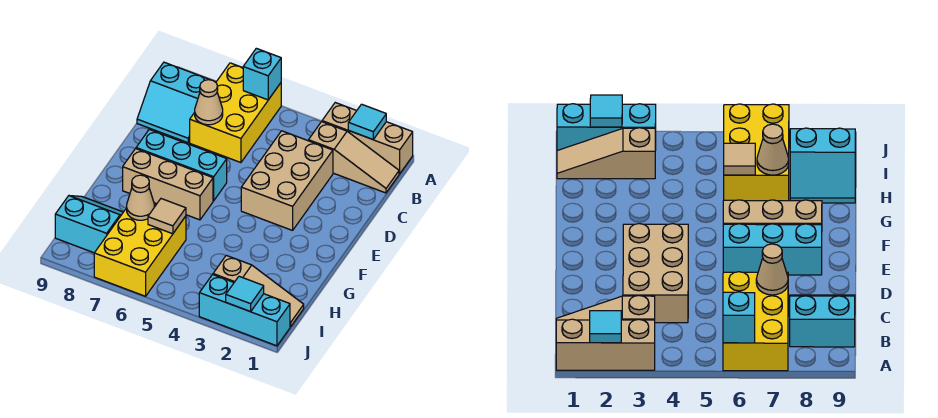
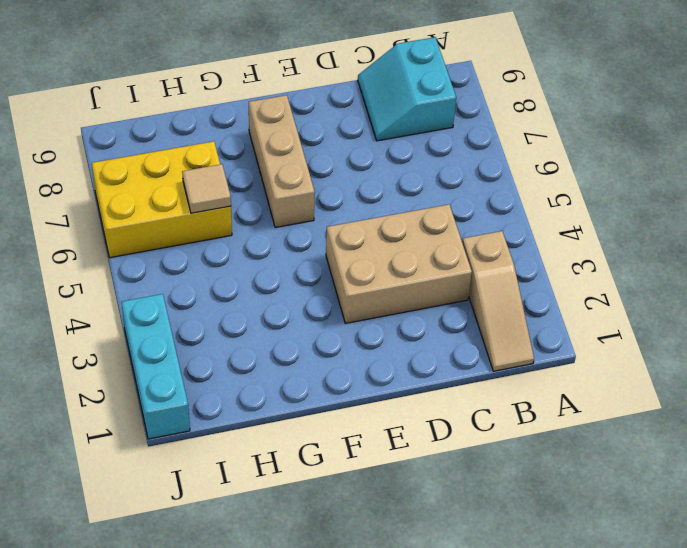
none -> tan brick A1:A3 level 1
none -> yellow brick A6:C7 level 1
none -> cyan brick E6:E8 level 1

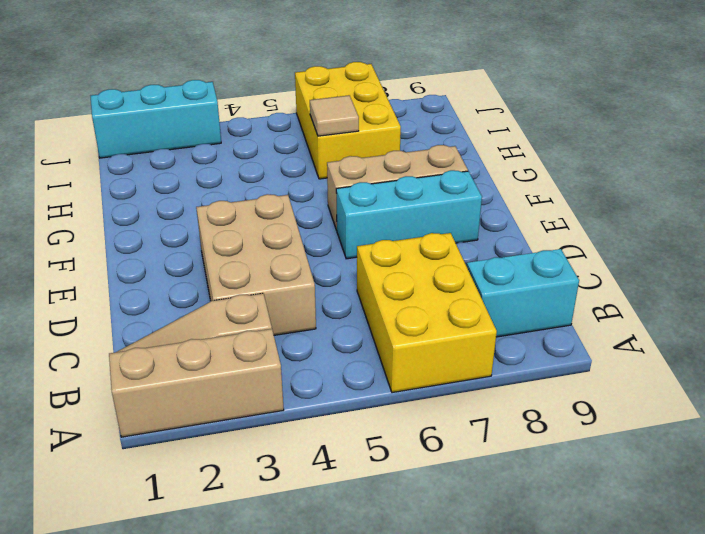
none -> cyan slope H8:I9 level 1 top I
none -> tan slope I1:I3 level 1 top 3
none -> cyan tile A2 level 2

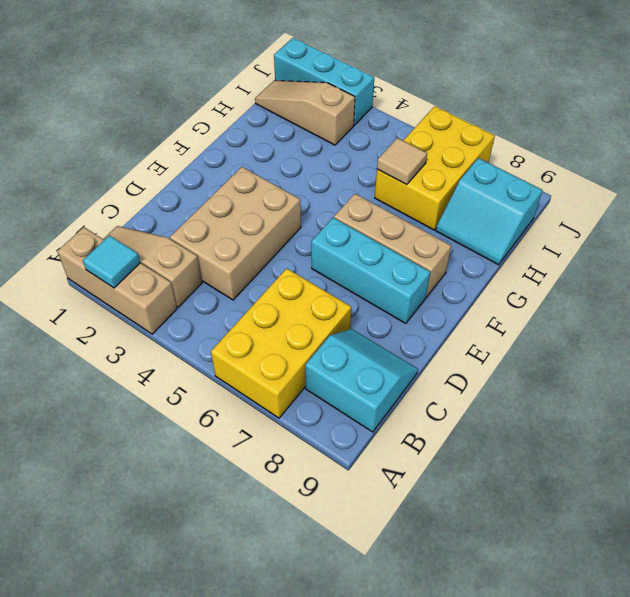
none -> cyan brick A6 level 2
none -> tan cone C7 level 2
none -> tan cone H7 level 2

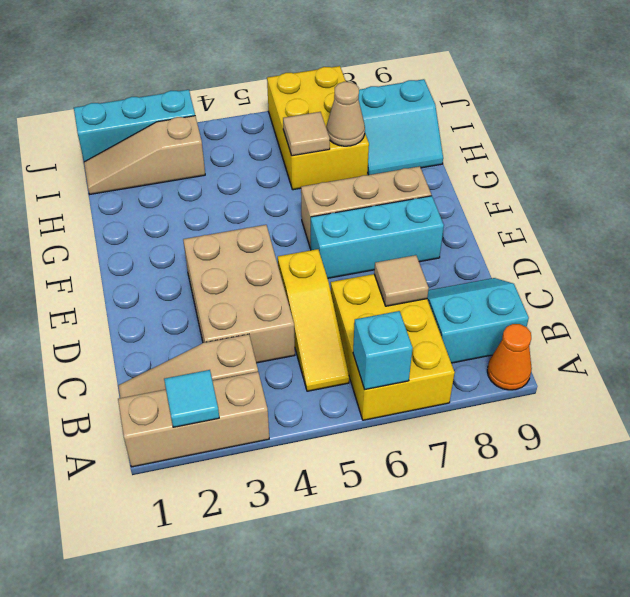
orange cone A9 level 1 -> none
yellow slope B5:D5 level 1 top D -> none
tan tile C7 level 2 -> tan cone C7 level 2
none -> cyan tile J2 level 2

